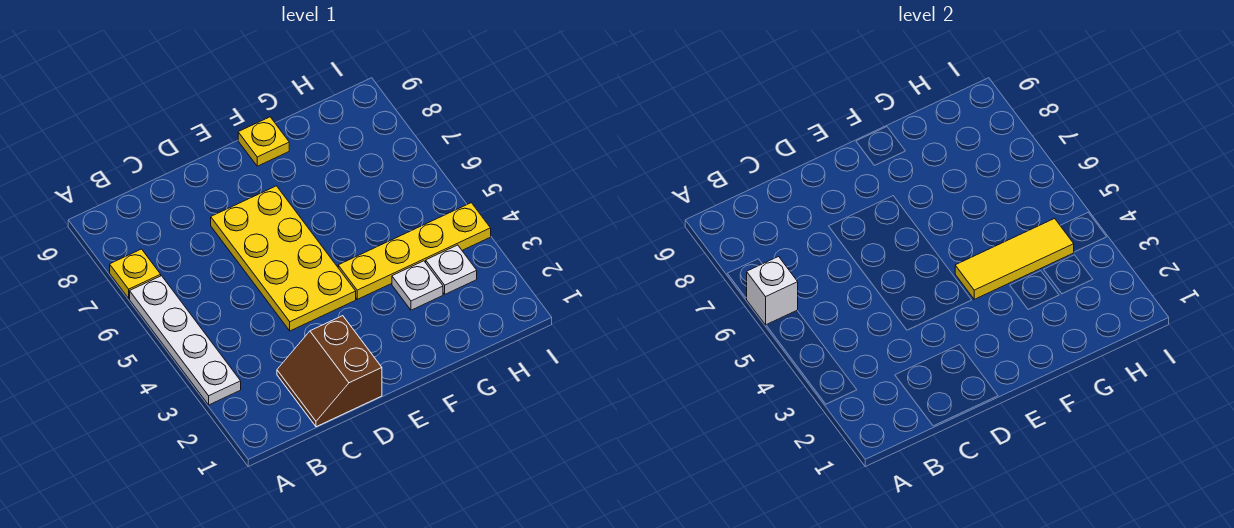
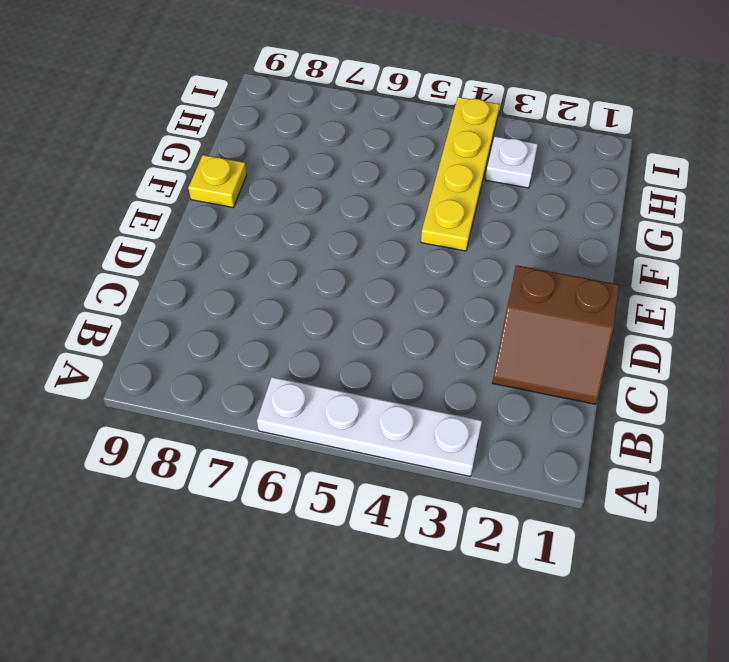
none -> yellow plate A7 level 1
none -> yellow plate D4:E7 level 1

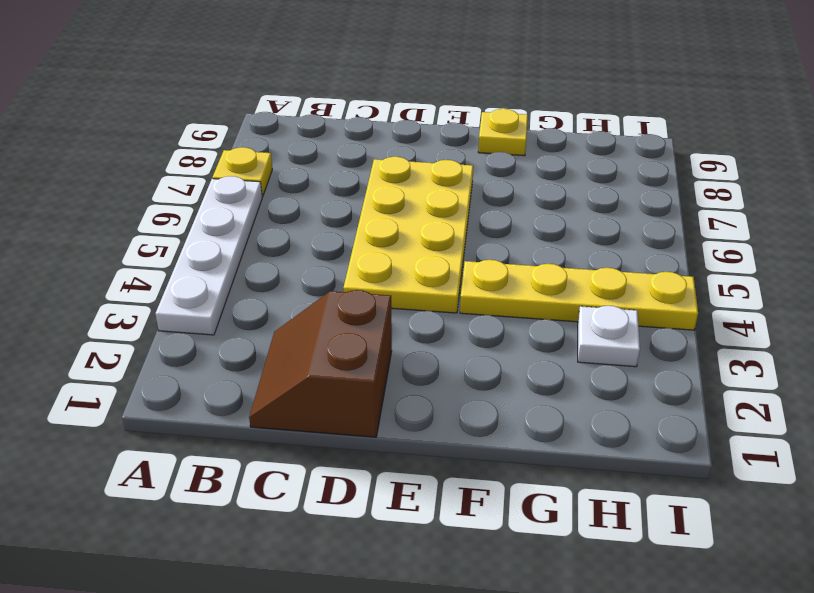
none -> white plate G3 level 1
none -> white brick A6 level 2

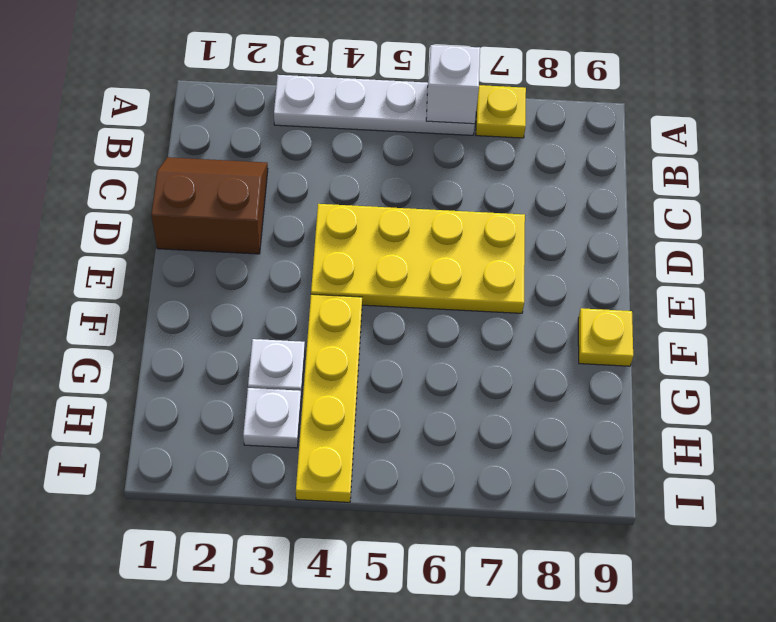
none -> yellow tile F4:H4 level 2

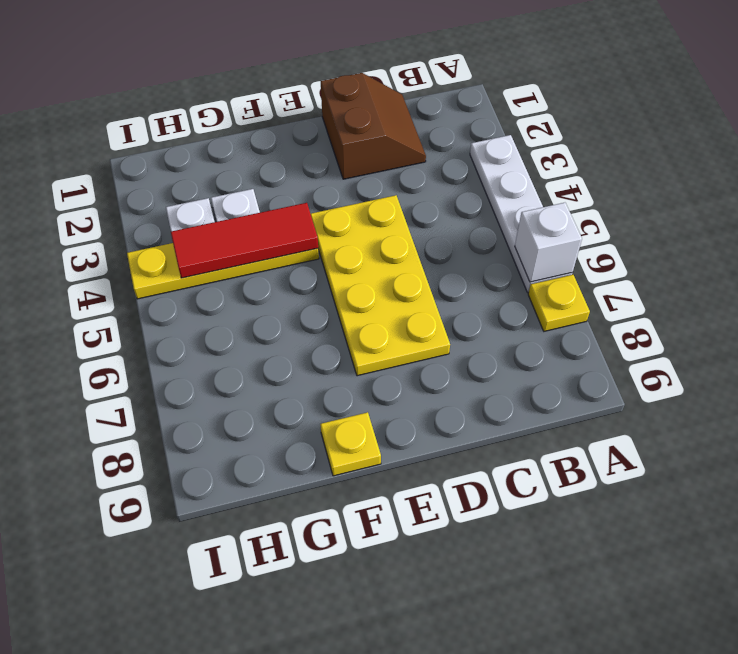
red tile F4:H4 level 2 -> yellow tile F4:H4 level 2

